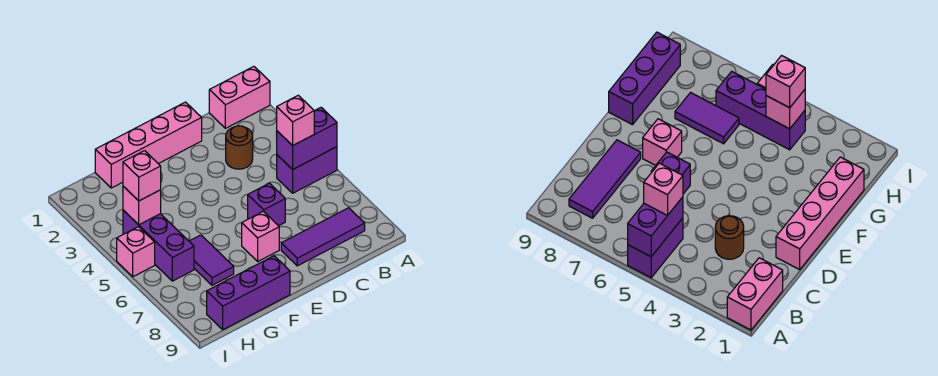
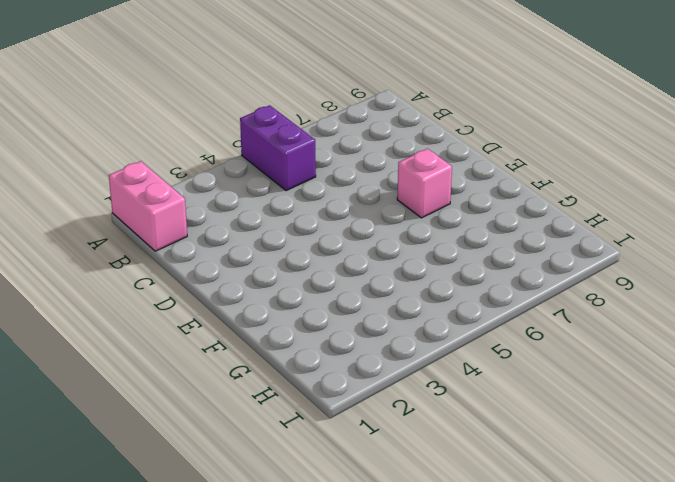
none -> purple tile B8:D8 level 1
none -> brown round brick C3 level 1
none -> pink brick D1:G1 level 1

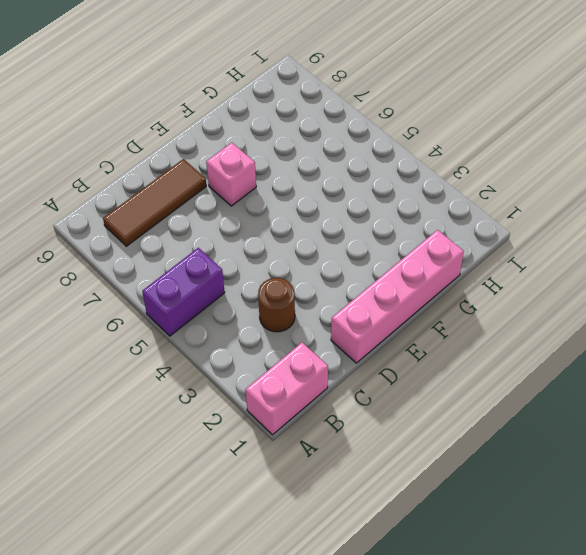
brown tile B8:D8 level 1 -> purple tile B8:D8 level 1
none -> purple brick D6 level 1
none -> purple brick F9:H9 level 1
none -> purple tile G6:G7 level 1

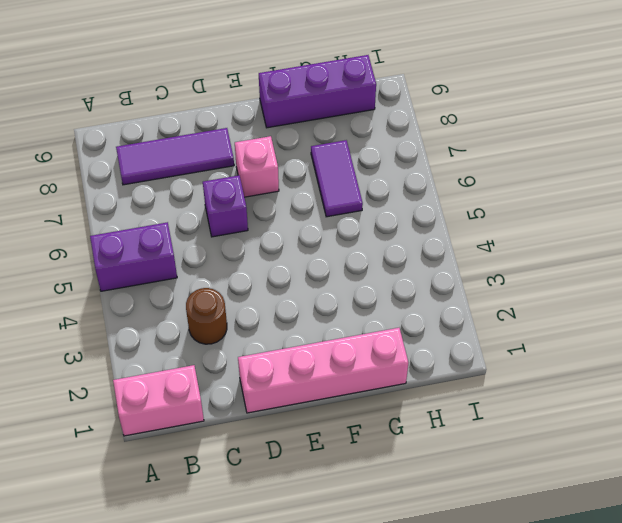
none -> purple brick H4:H6 level 1
none -> pink brick I5 level 1
none -> purple brick A5:B5 level 2

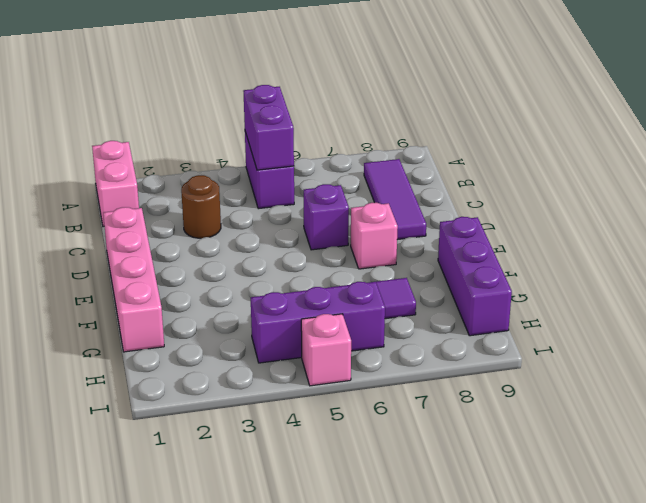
none -> pink brick H4 level 2
none -> pink brick B5 level 3
none -> pink brick H4 level 3

